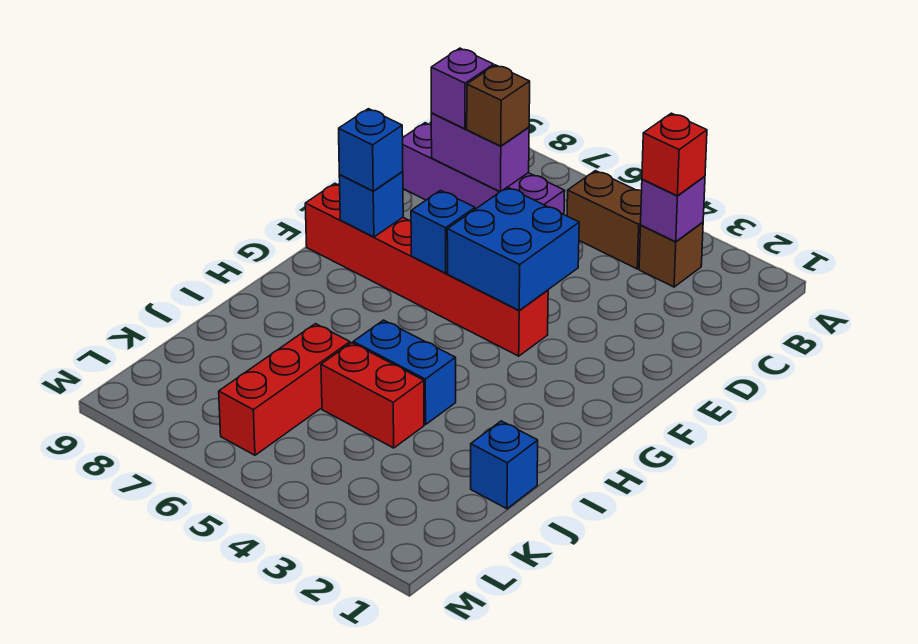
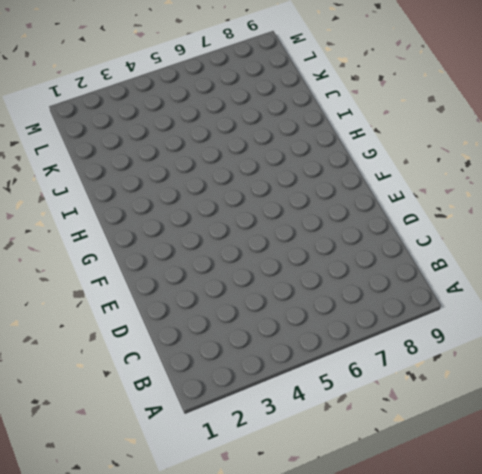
none -> brown brick B3 level 1
none -> brown brick B4:B5 level 1
none -> purple brick C6:C9 level 1

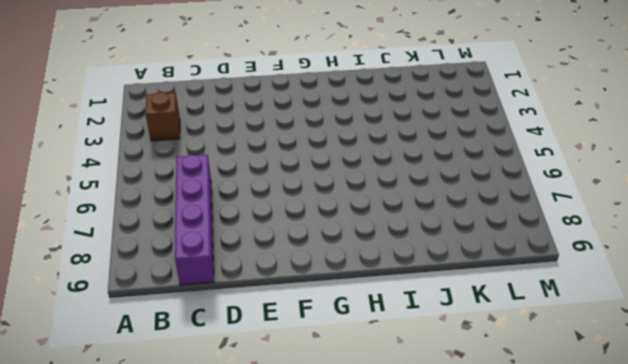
none -> brown brick B4:B5 level 1
none -> red brick F4:F9 level 1
none -> blue brick I4:I5 level 1

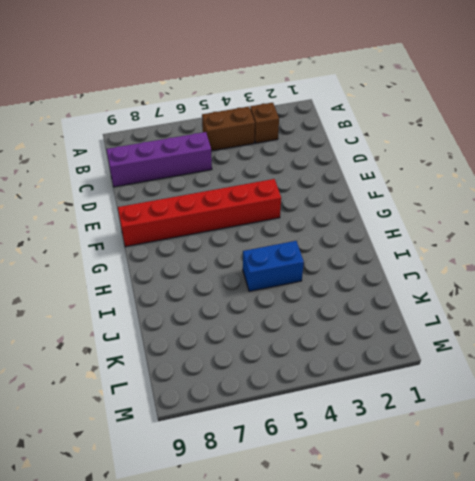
none -> blue brick J1 level 1
none -> red brick J4:J5 level 1
none -> red brick J6:L6 level 1

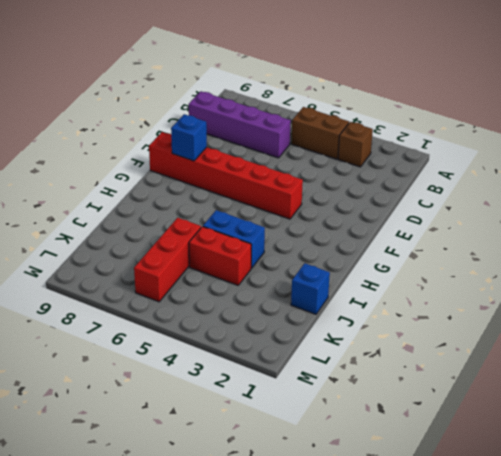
none -> purple brick B3 level 2
none -> purple brick C7:C8 level 2
none -> blue brick E4:F5 level 2

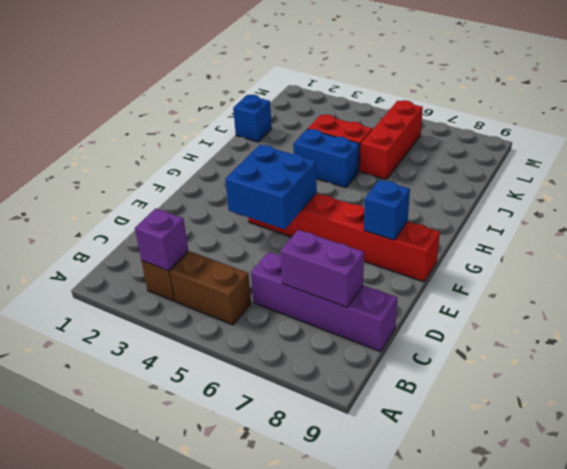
none -> blue brick F6 level 2
none -> red brick B3 level 3
none -> brown brick C7 level 3

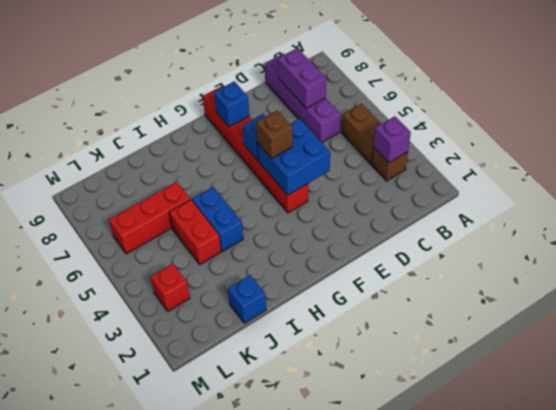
brown brick F5 level 3 -> brown brick C7 level 3
red brick L3 level 1 -> red brick B3 level 3
none -> purple brick C8 level 3
none -> blue brick F8 level 3

